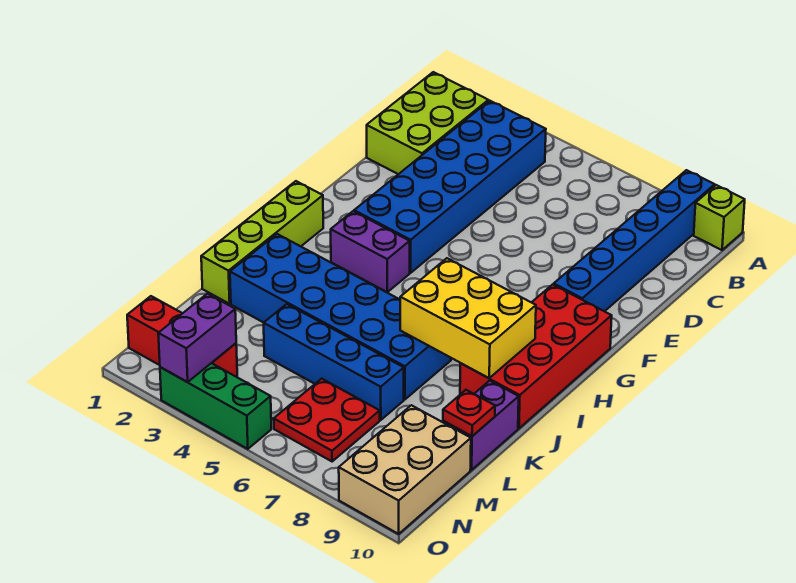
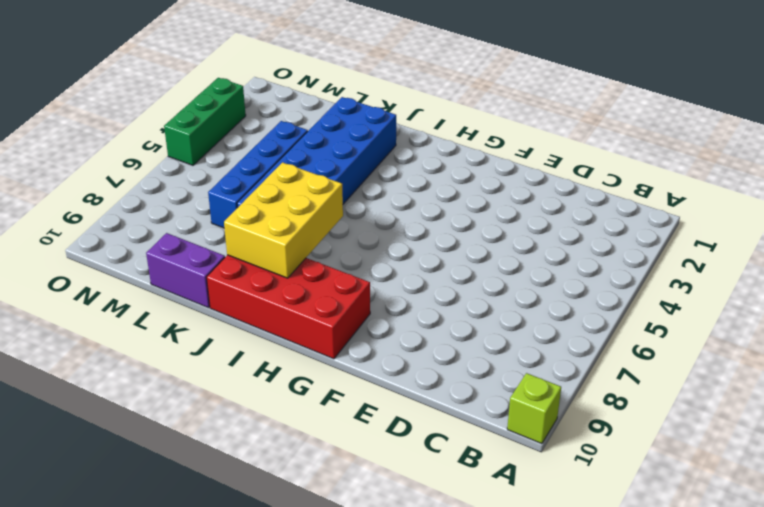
none -> blue brick A9:F9 level 1
none -> lime brick B1:D2 level 1
none -> blue brick B3:G4 level 1

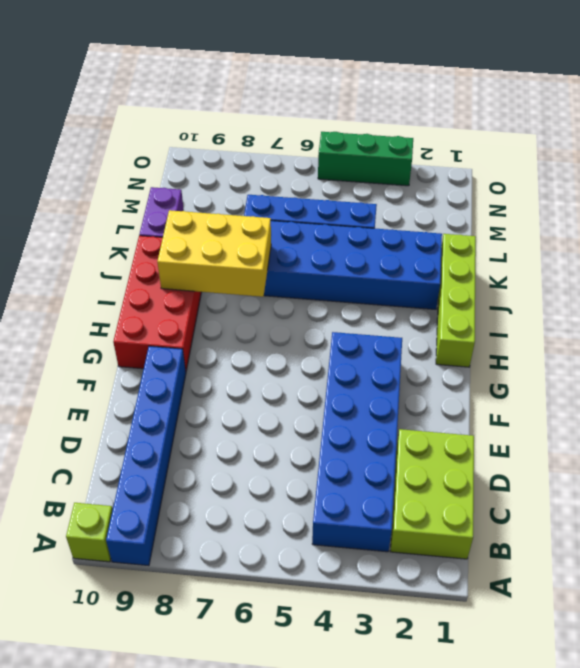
none -> purple brick H3:H4 level 1
none -> red plate M6:N7 level 1
none -> tan brick M9:O10 level 1

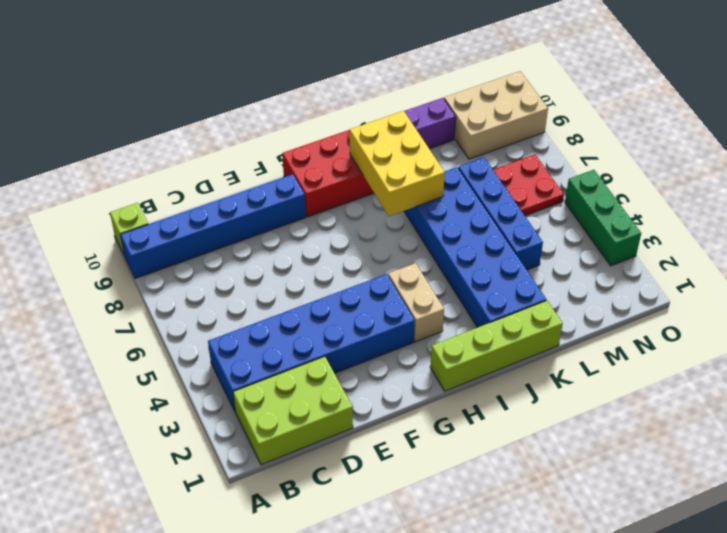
tan brick H3:H4 level 1 -> purple brick H3:H4 level 1
none -> red brick N1:N3 level 1
none -> red plate L10 level 2
none -> purple brick N3:O3 level 2

